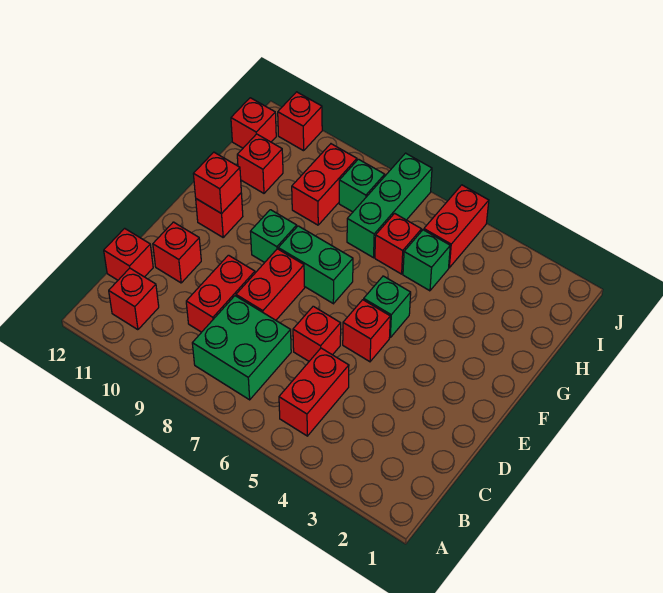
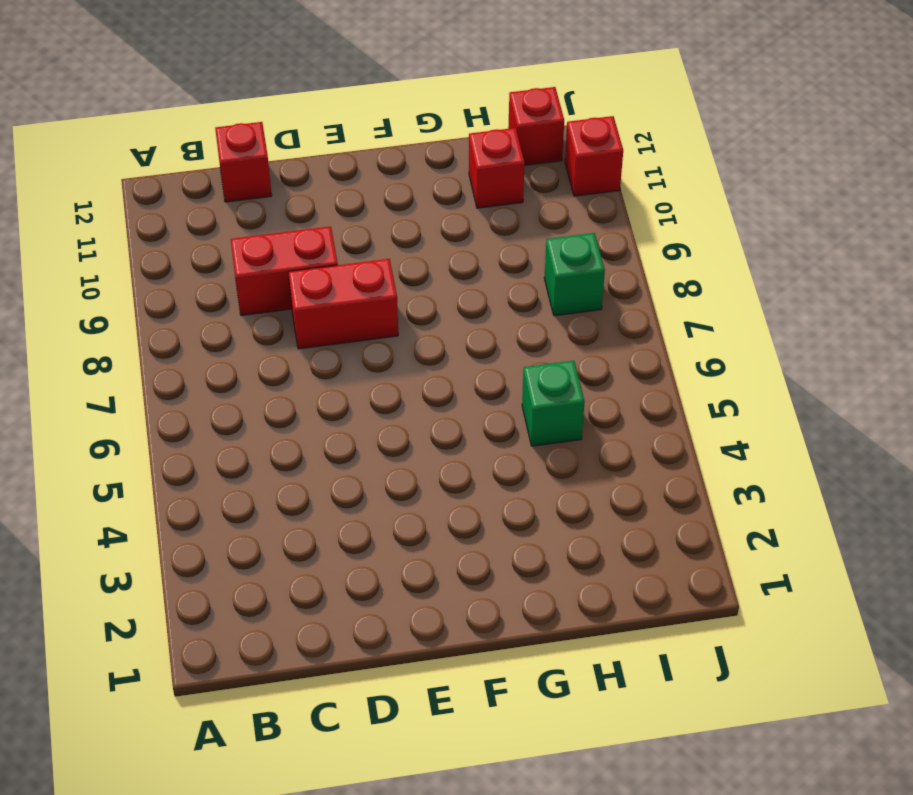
none -> red brick B5:C5 level 1
none -> green brick B7:C8 level 1
none -> red brick B11 level 1

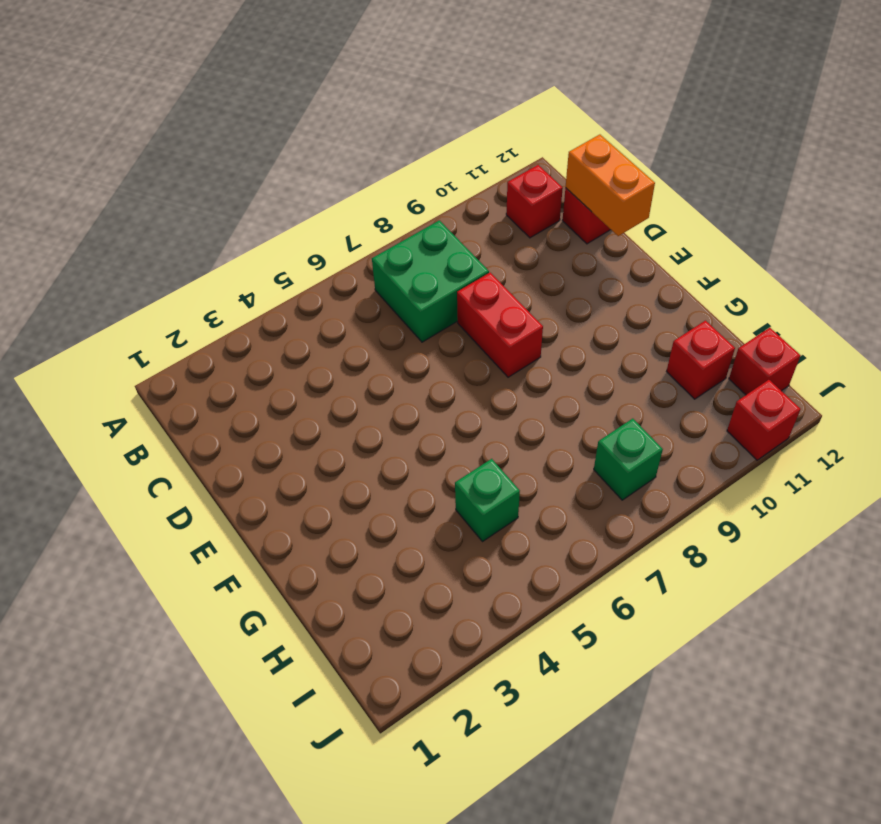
orange brick C12:D12 level 2 -> none
none -> red brick B5:C5 level 1
none -> red brick C9:D9 level 1
none -> red brick D6 level 1

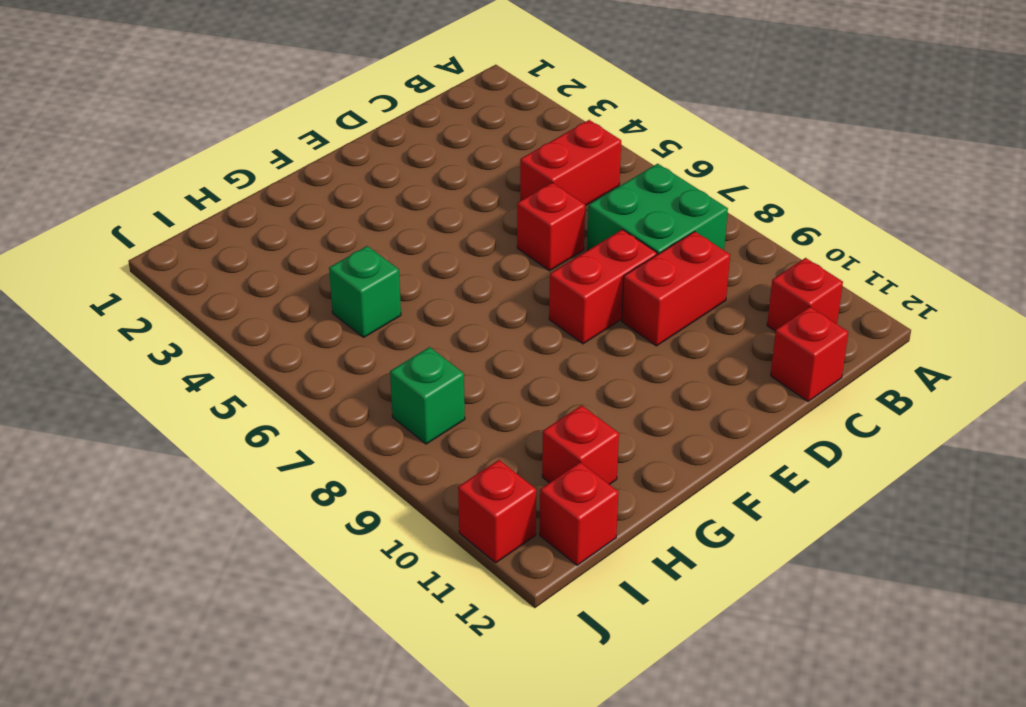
none -> red brick D11 level 1
none -> red brick E5 level 1
none -> green brick F5 level 1

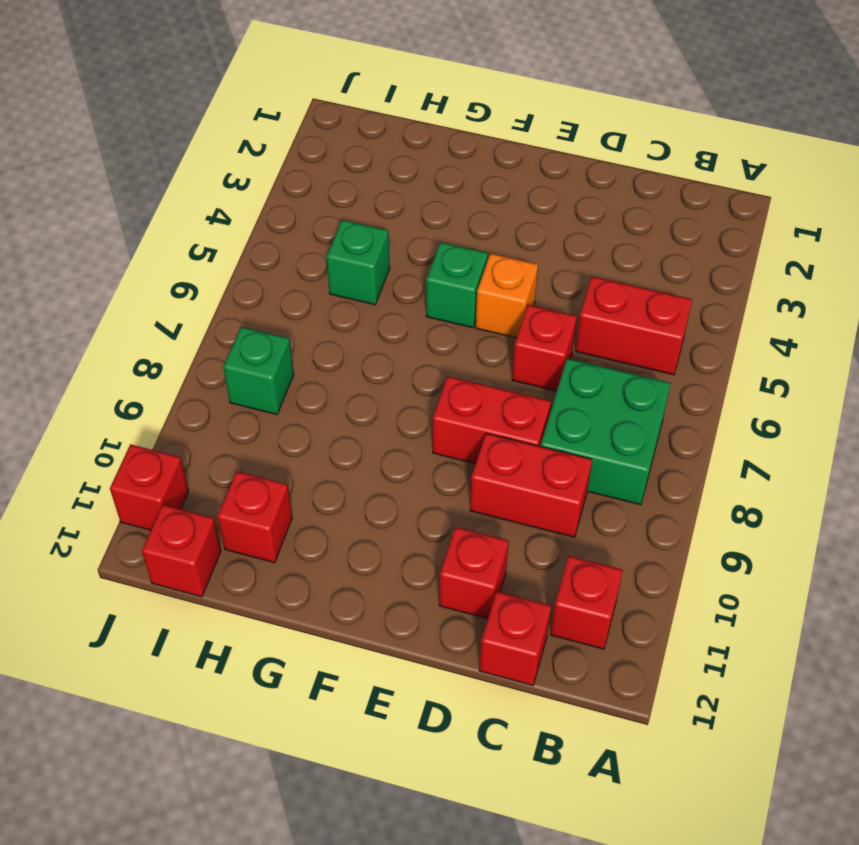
orange brick E5 level 1 -> red brick E5 level 1
none -> green brick F7:F8 level 1
none -> green brick F9 level 1
none -> red brick F11 level 1

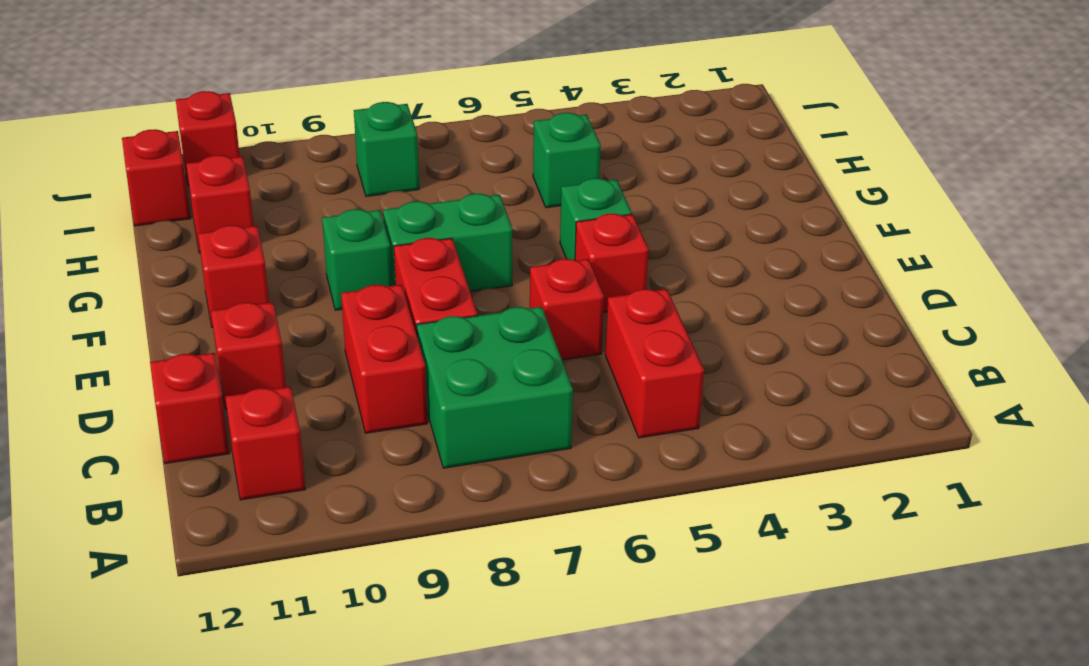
none -> red brick H6 level 1
none -> green brick H7:J7 level 1
none -> red brick H9:I9 level 1

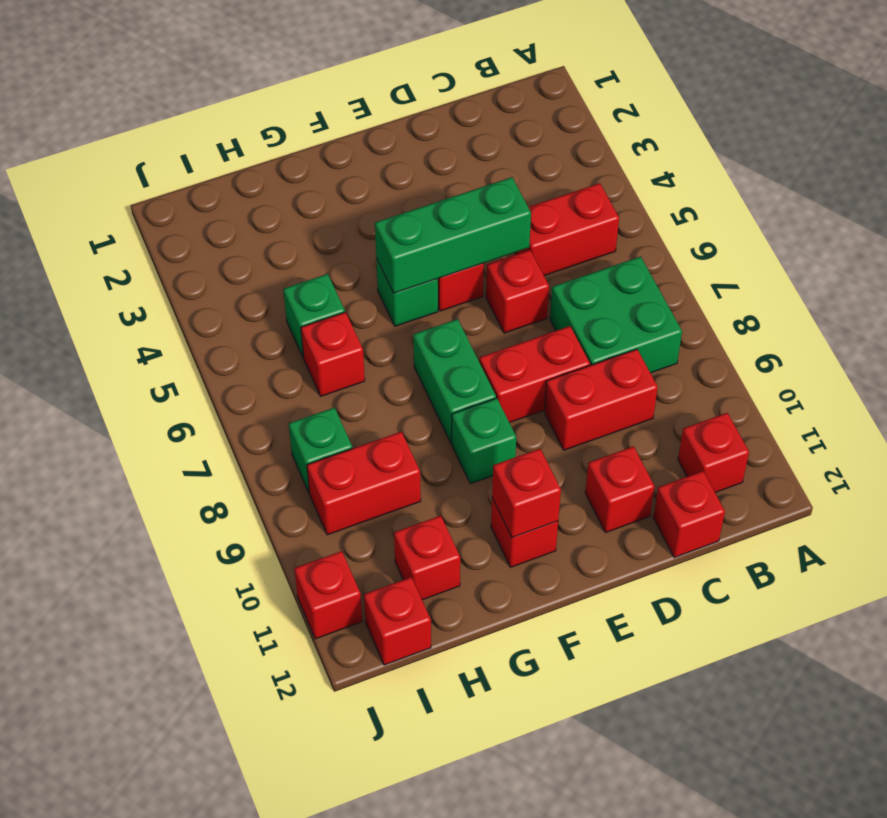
green brick D5:F5 level 2 -> green brick H7:J7 level 1
none -> red brick I5:J5 level 1

